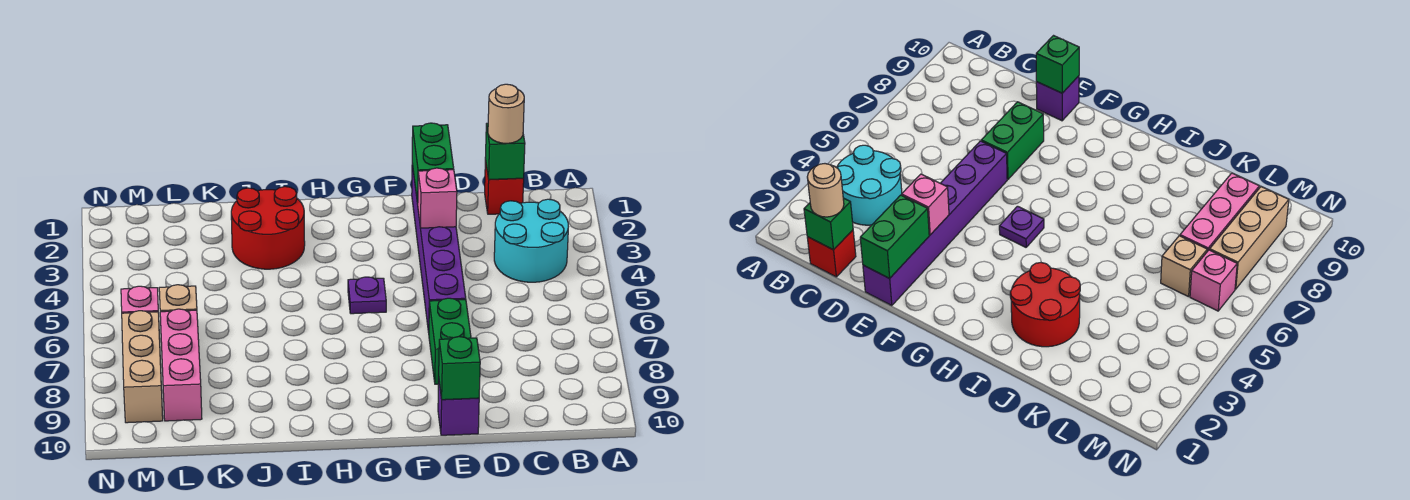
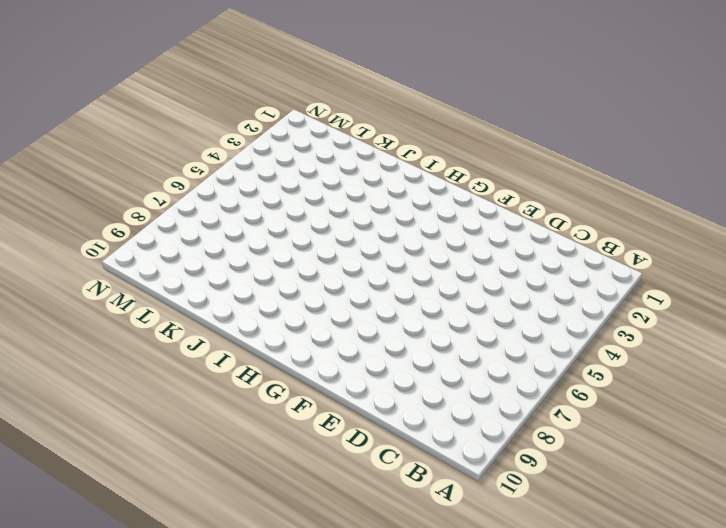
none -> cyan round brick B3:C4 level 1
none -> red brick C1 level 1
none -> purple brick E1:E6 level 1

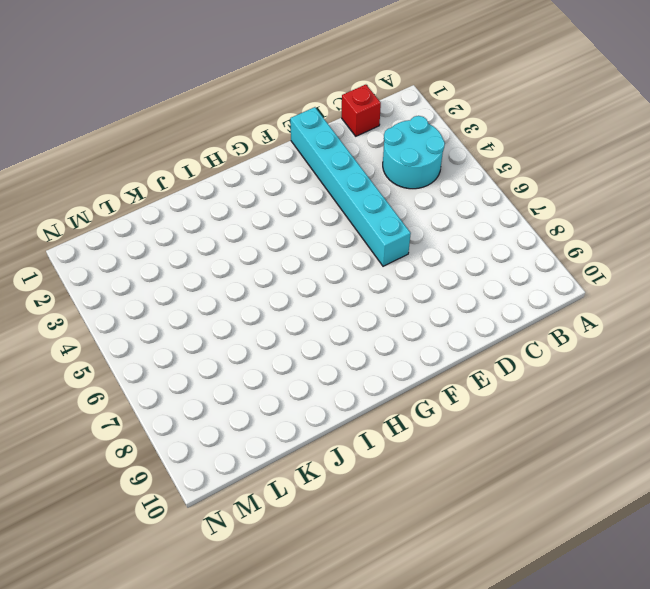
cyan brick E1:E6 level 1 -> purple brick E1:E6 level 1
none -> green brick E7:E8 level 1
none -> purple brick E10 level 1
none -> purple plate G5 level 1

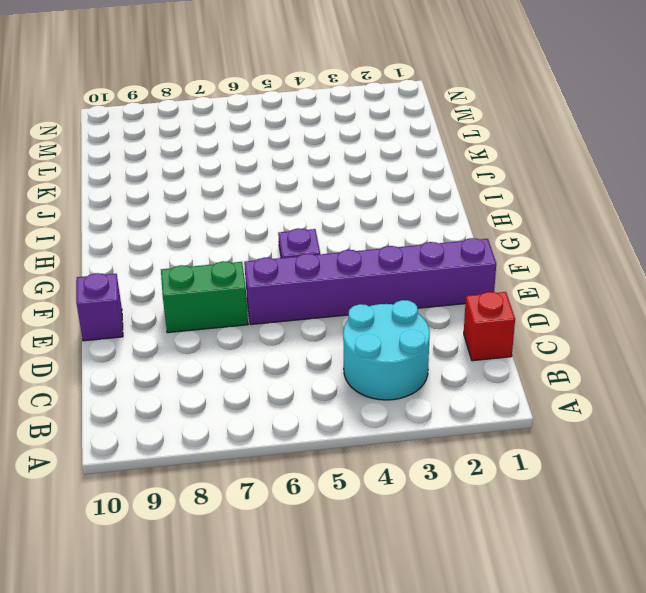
none -> red round brick I2:J3 level 1
none -> tan brick L6 level 1
none -> pink brick L7:L9 level 1

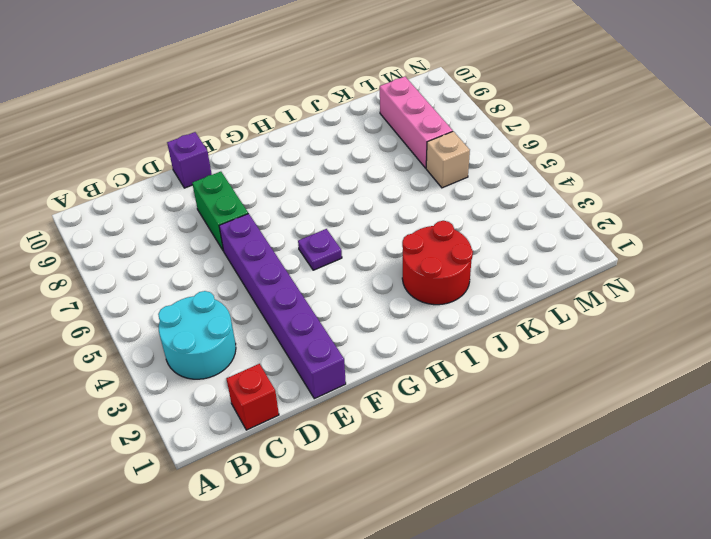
none -> pink brick M6 level 1
none -> tan brick M7:M9 level 1
none -> green brick C1 level 2

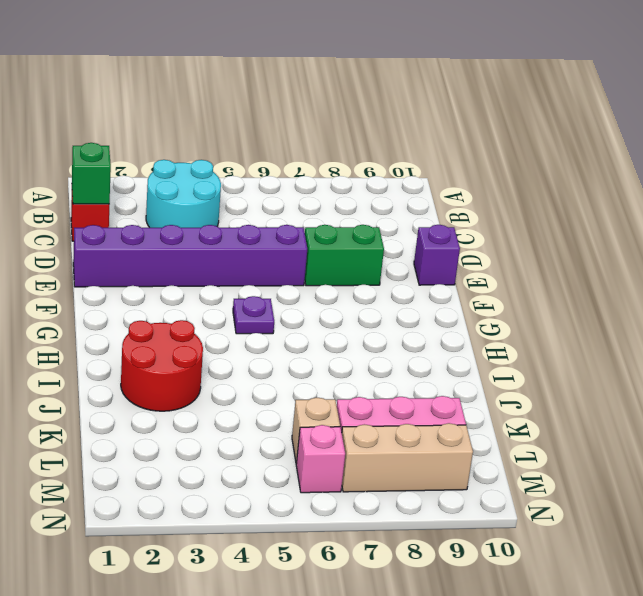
none -> green brick E1:E2 level 2
none -> pink brick E3 level 2
none -> green brick E10 level 2

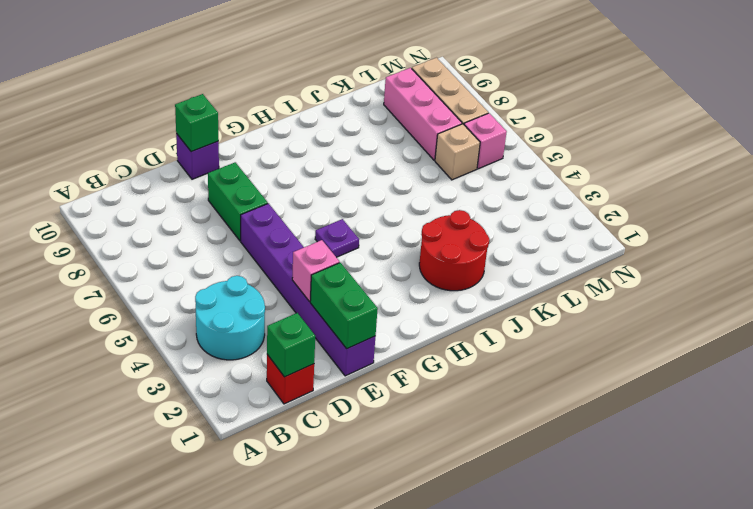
none -> tan round brick C1 level 3

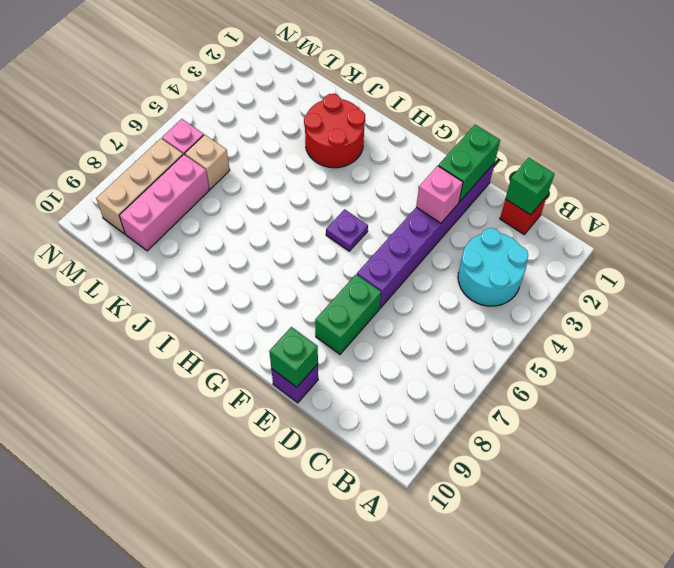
none -> tan round brick C1 level 3

